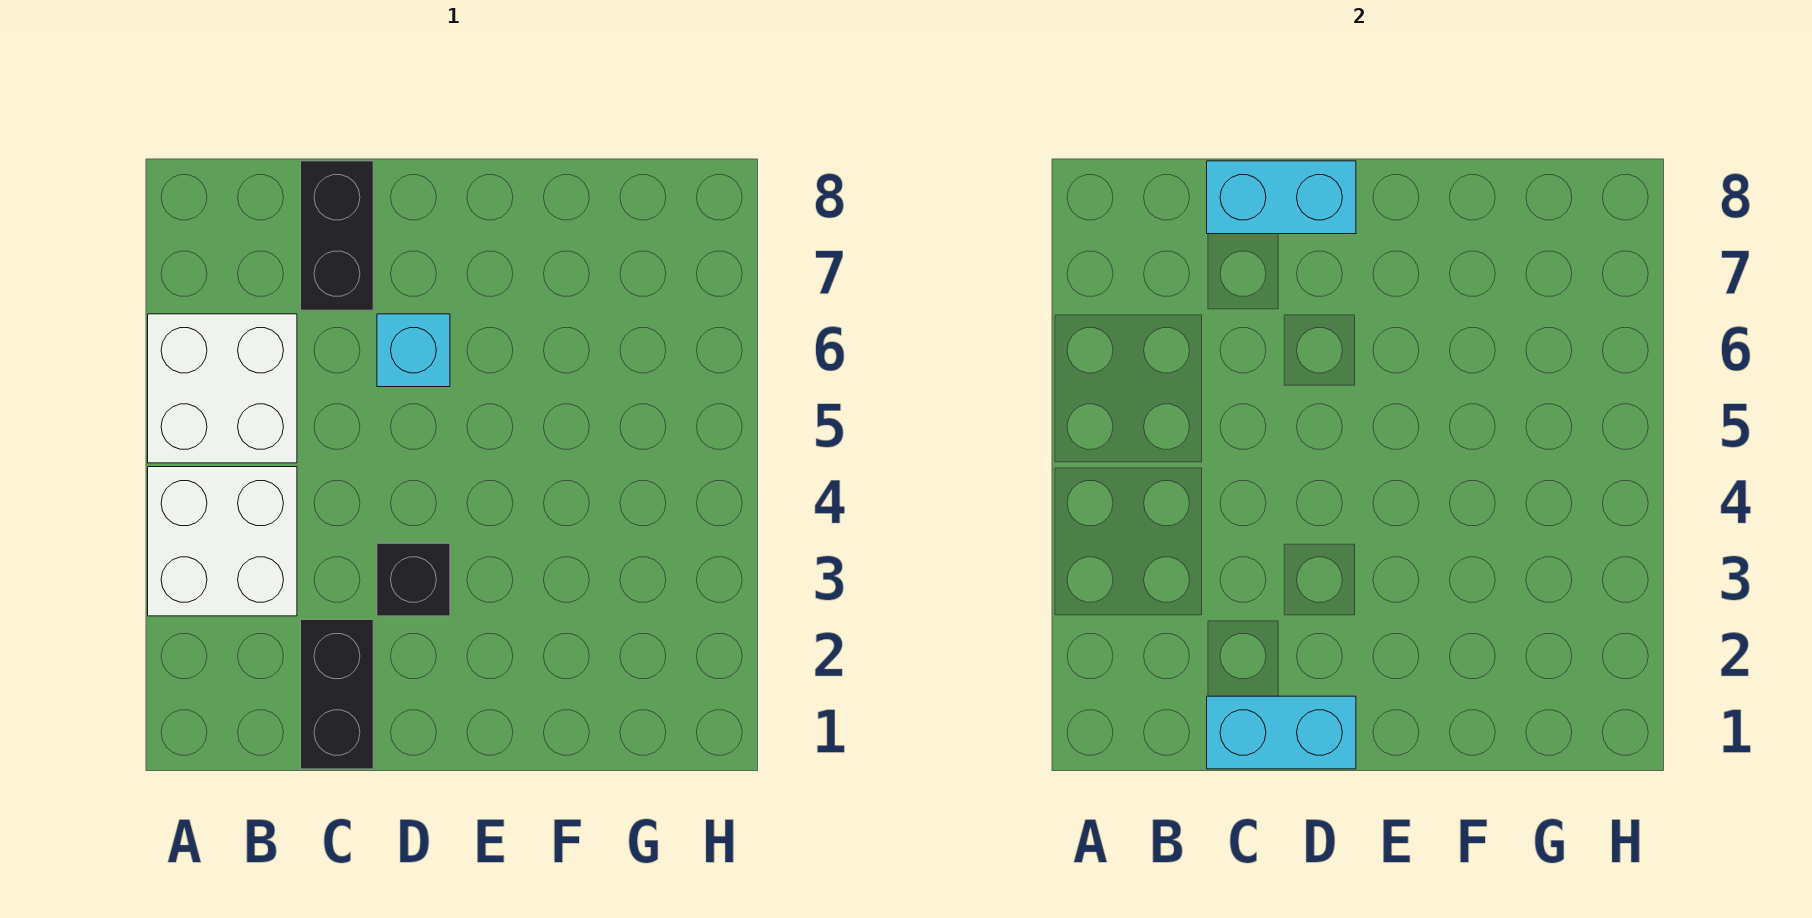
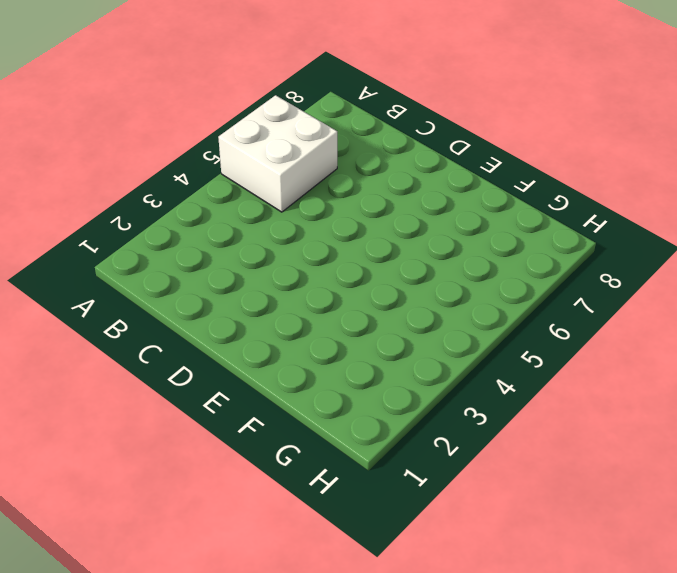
none -> white brick A3:B4 level 1
none -> black brick C1:C2 level 1

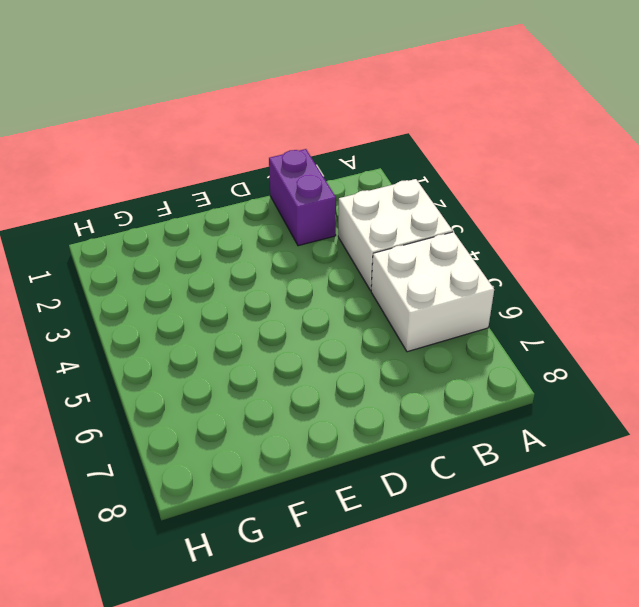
purple brick C1:C2 level 1 -> black brick C1:C2 level 1
none -> black brick C7:C8 level 1
none -> black brick D3 level 1

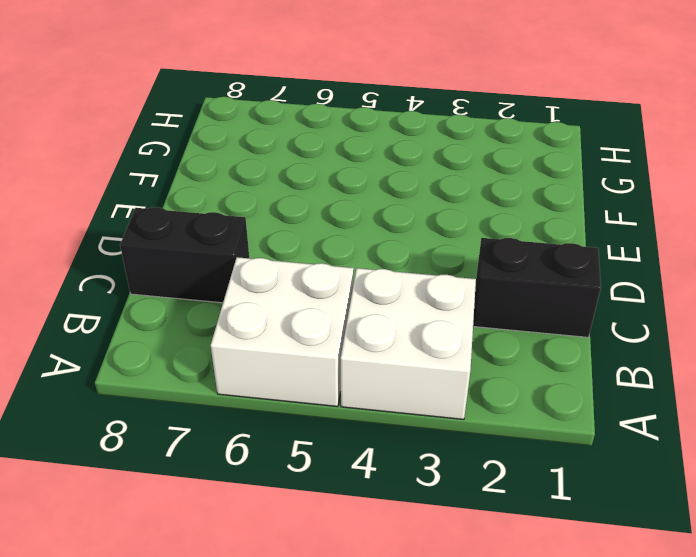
none -> black brick D3 level 1
none -> cyan brick D6 level 1

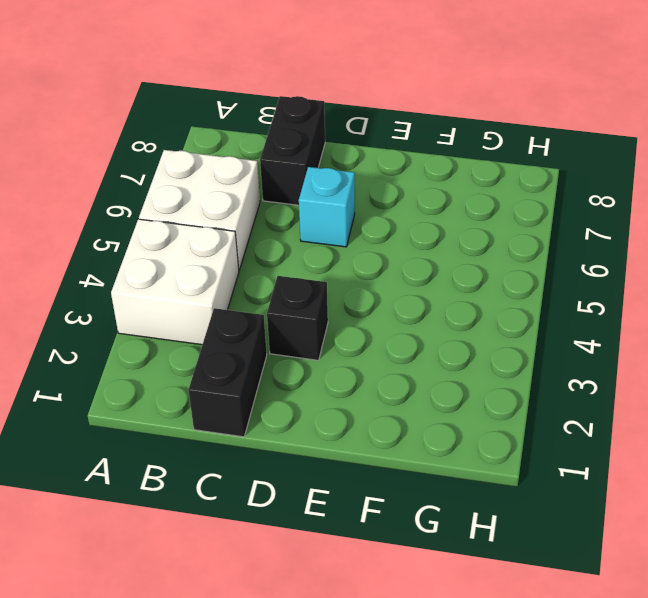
none -> cyan brick C1:D1 level 2
none -> cyan brick C8:D8 level 2

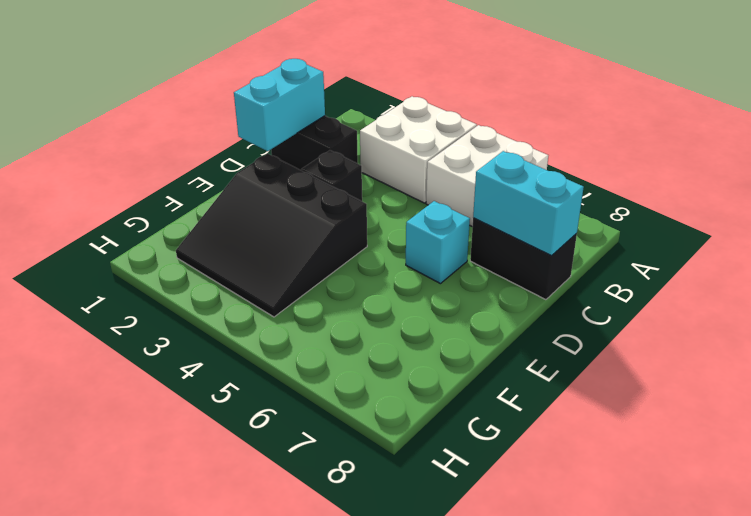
cyan brick C7:C8 level 2 -> cyan brick C8:D8 level 2
black slope E2:G4 level 1 top E -> none

